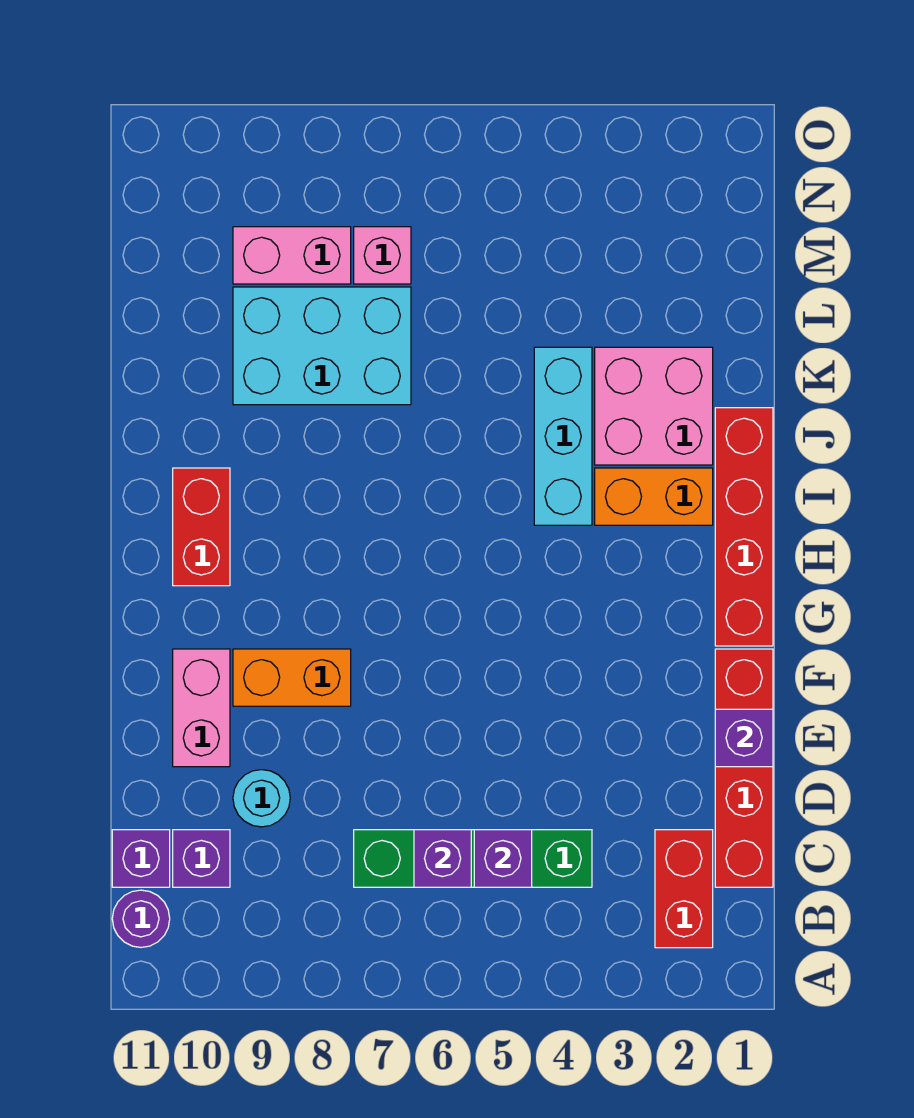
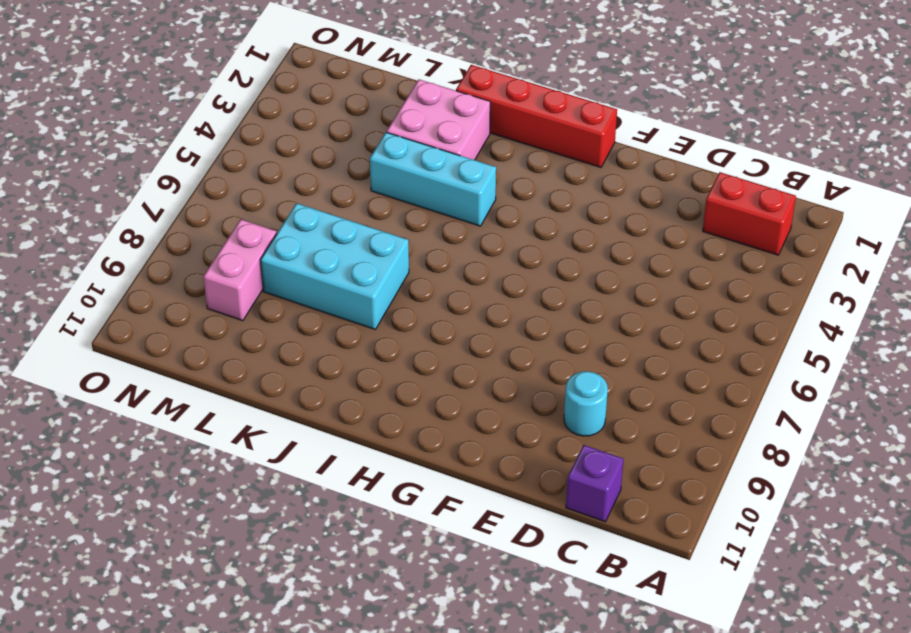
cyan brick J7:L8 level 1 -> cyan brick K7:L9 level 1
none -> purple round brick B11 level 1
none -> red brick C1:F1 level 1
none -> green brick C4:C7 level 1

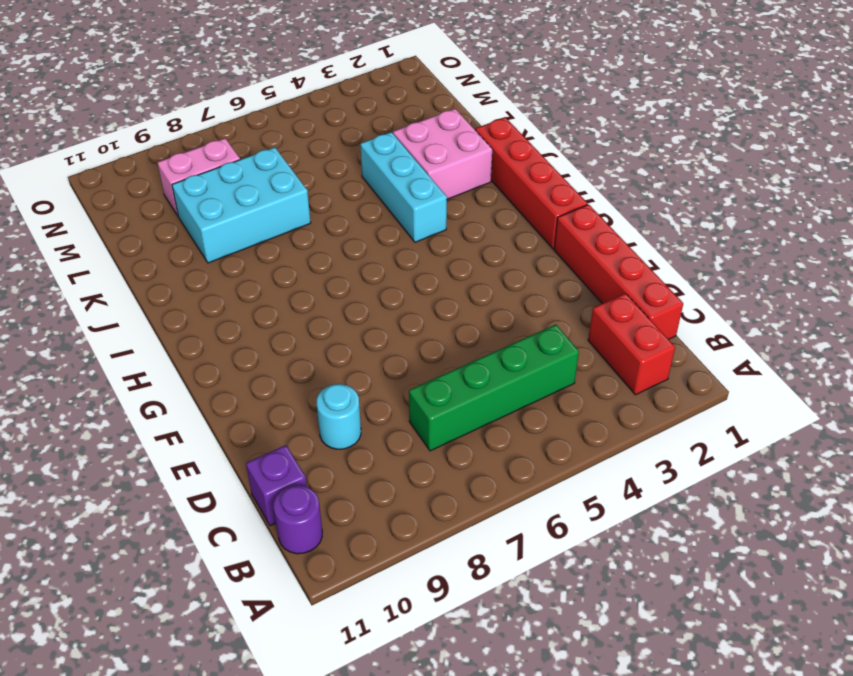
none -> purple brick C10 level 1
none -> pink brick E10:F10 level 1
none -> orange brick F8:F9 level 1

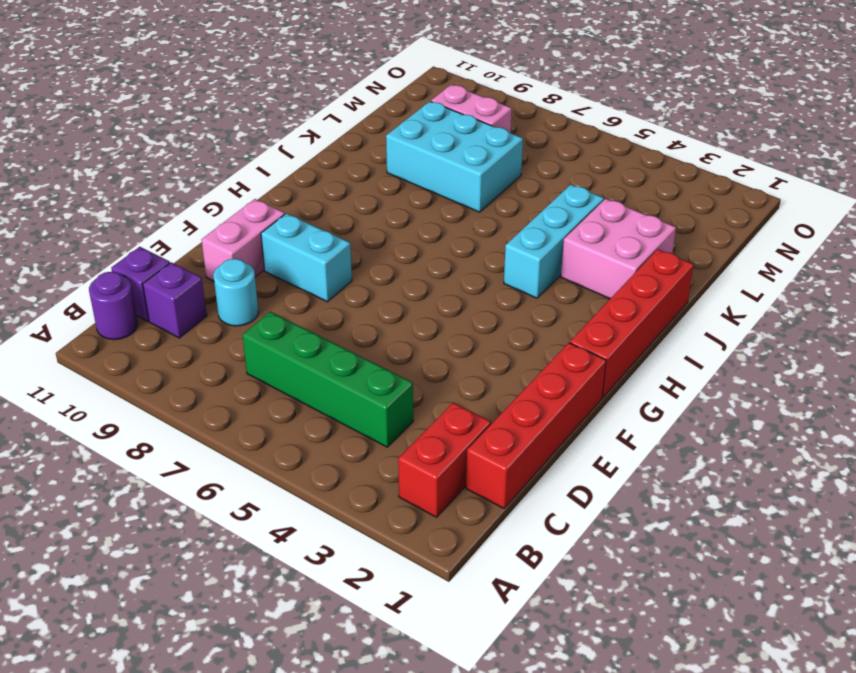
cyan brick F8:F9 level 1 -> orange brick F8:F9 level 1
none -> red brick H10:I10 level 1
none -> orange brick I2:I3 level 1
none -> pink brick M7 level 1

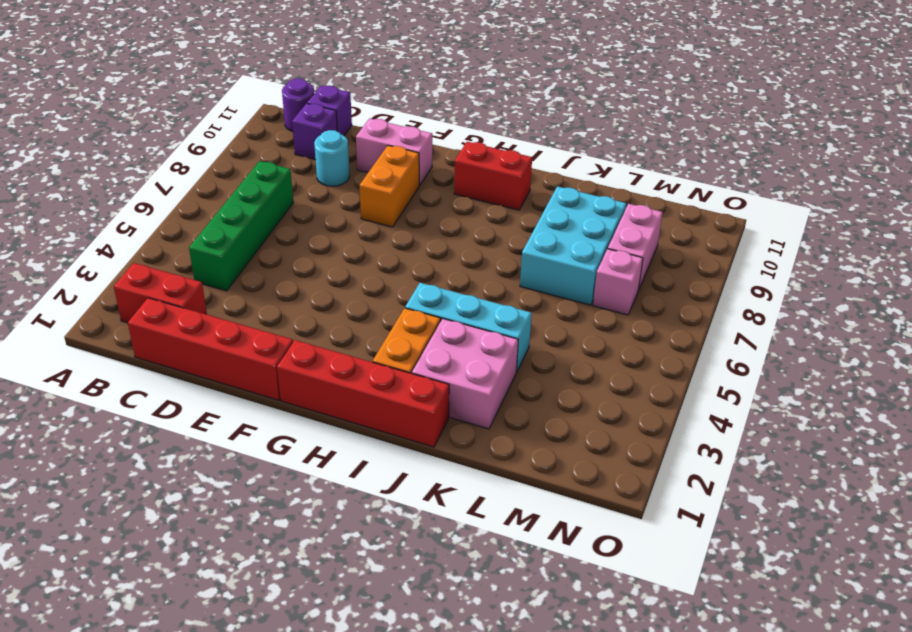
none -> purple brick C5 level 2
none -> purple brick C6 level 2
none -> purple brick E1 level 2

